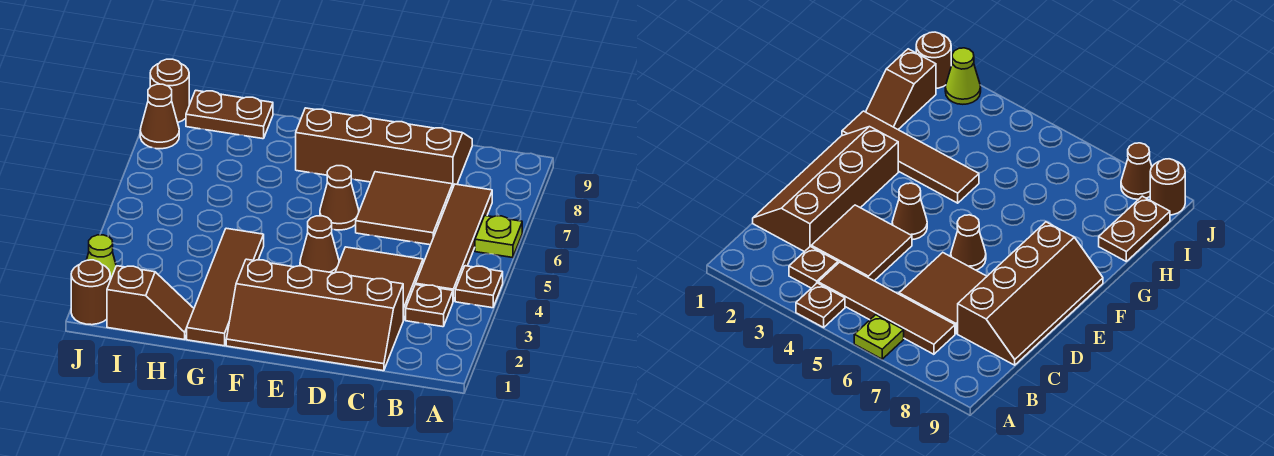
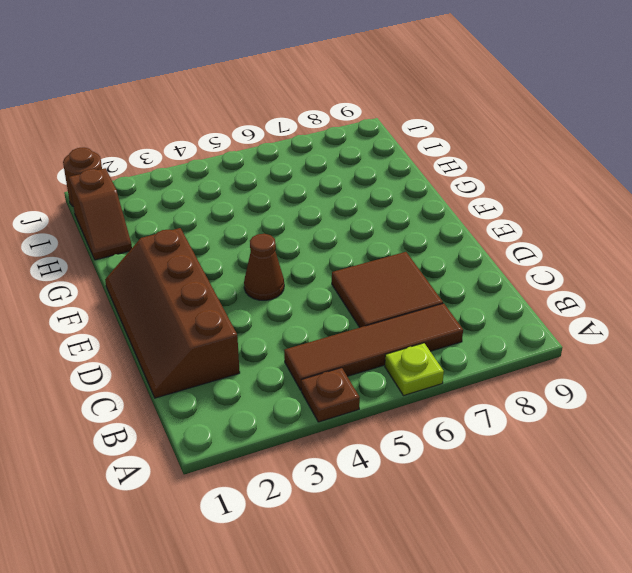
none -> brown plate B3 level 1
none -> brown tile C3:D4 level 1
none -> brown slope C8:F9 level 1 top 8

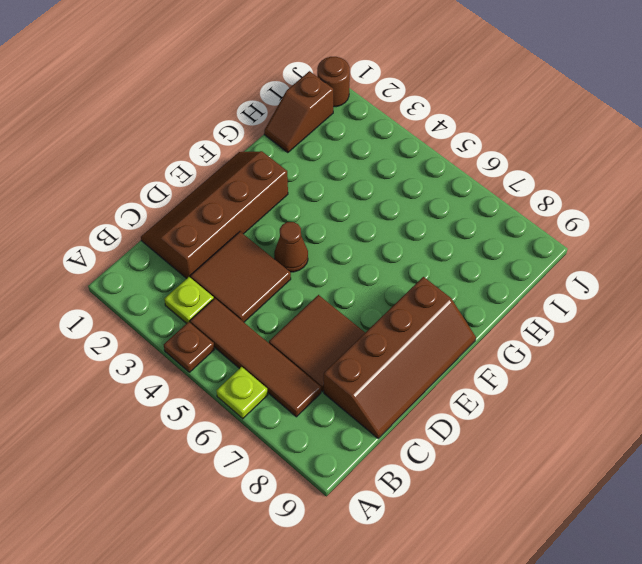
lime plate B3 level 1 -> brown plate B3 level 1
none -> brown cone E6 level 1
none -> brown tile G1:G4 level 1
none -> brown plate H9:I9 level 1

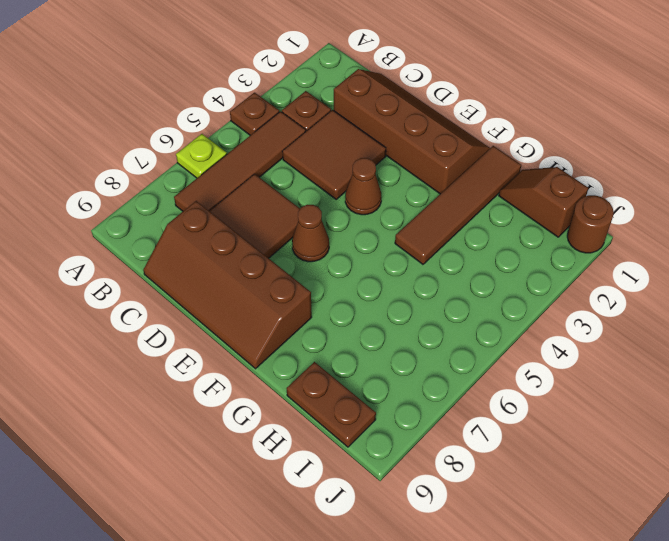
none -> lime cone J2 level 1
none -> brown cone J8 level 1
none -> brown round brick J9 level 1

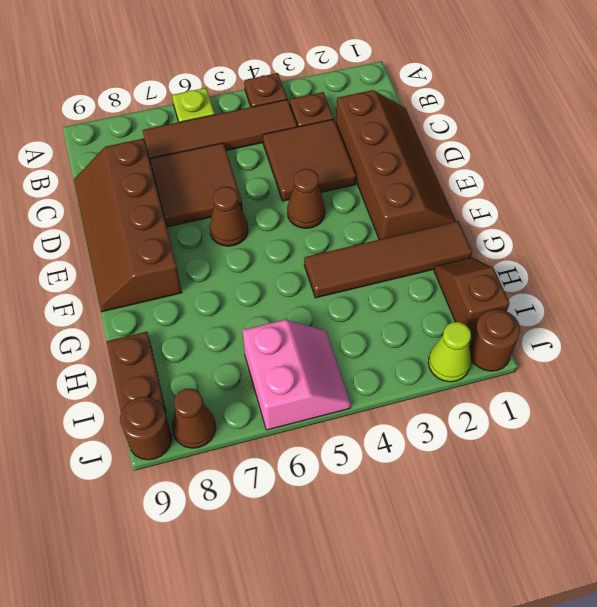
pink slope I5:J6 level 1 top 6 -> none

